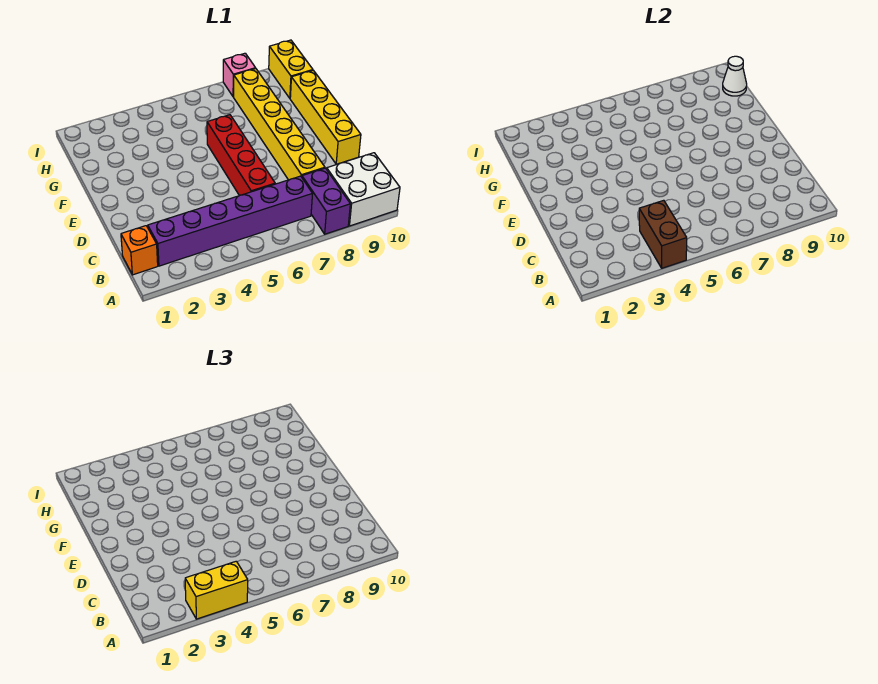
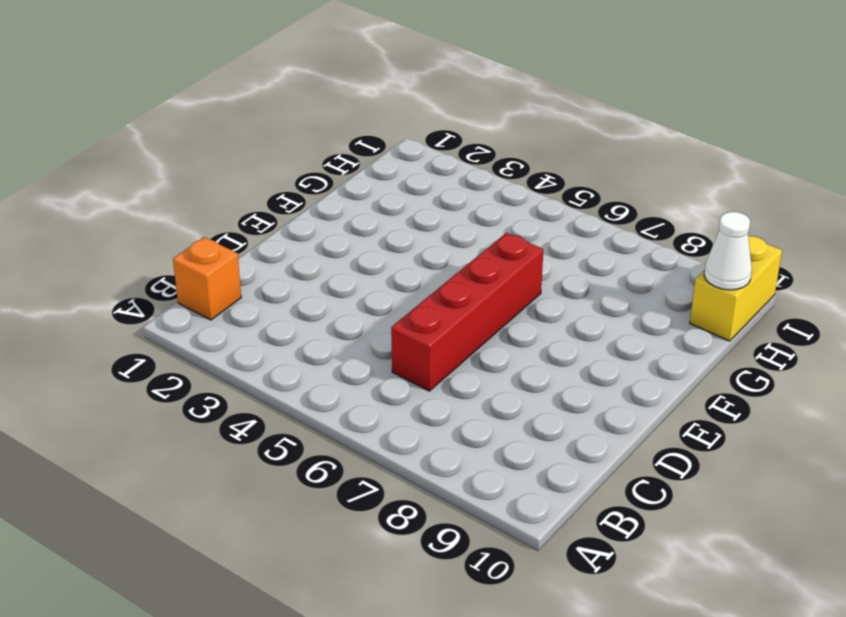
none -> purple brick A8:B8 level 1
none -> white brick A9:B10 level 1
none -> purple brick B2:B7 level 1

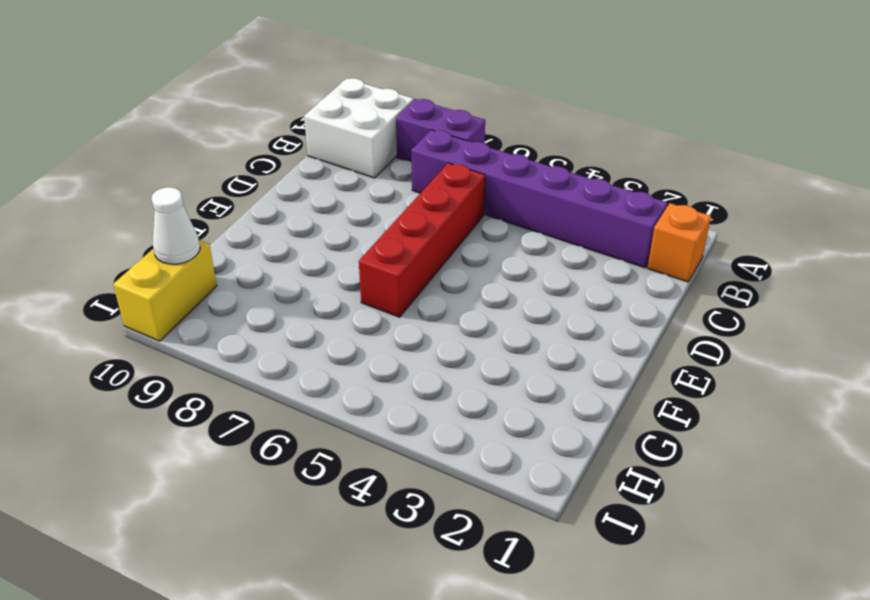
purple brick A7:A8 level 1 -> purple brick A8:B8 level 1
none -> yellow brick C8:H8 level 1
none -> yellow brick D10:G10 level 1
none -> pink brick I8 level 1

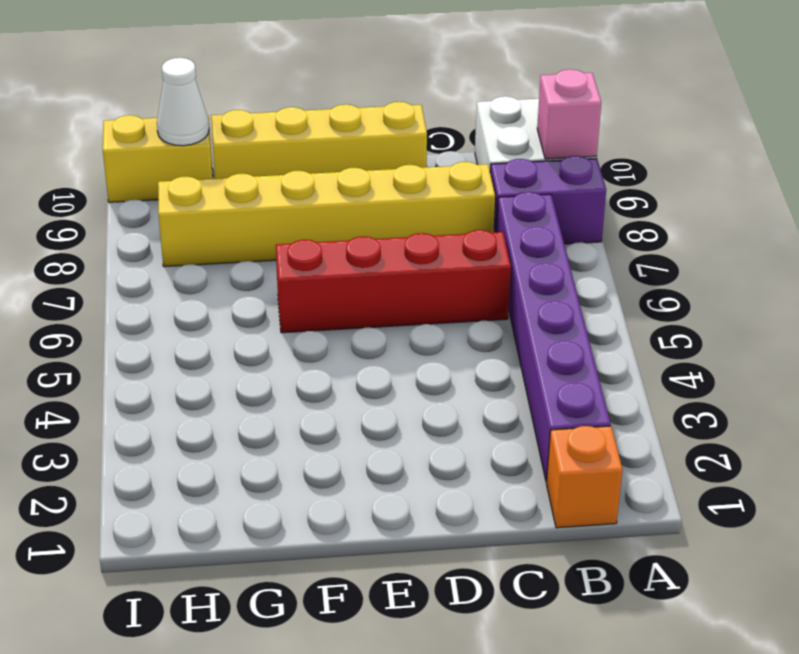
pink brick A9 level 2 -> pink brick I8 level 1
none -> brown brick A4:B4 level 2
none -> yellow brick A3:A4 level 3

